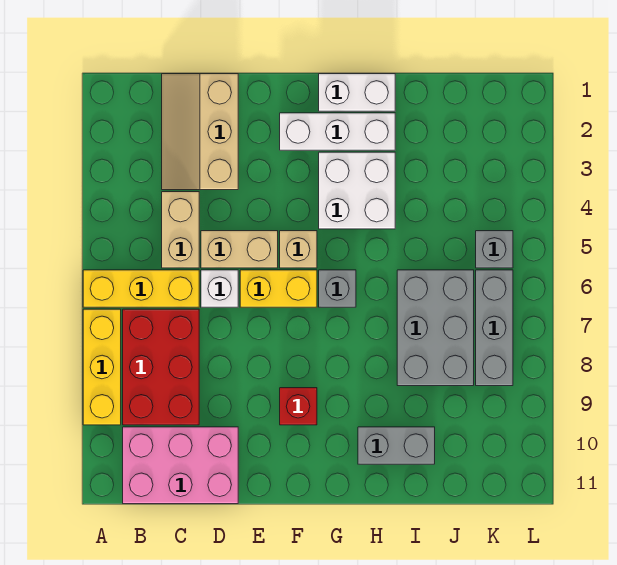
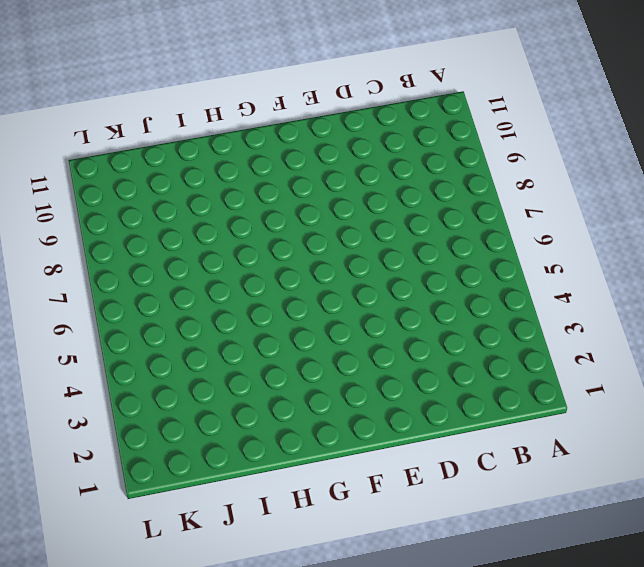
none -> yellow brick A6:C6 level 1
none -> yellow brick A7:A9 level 1
none -> red brick B7:C9 level 1

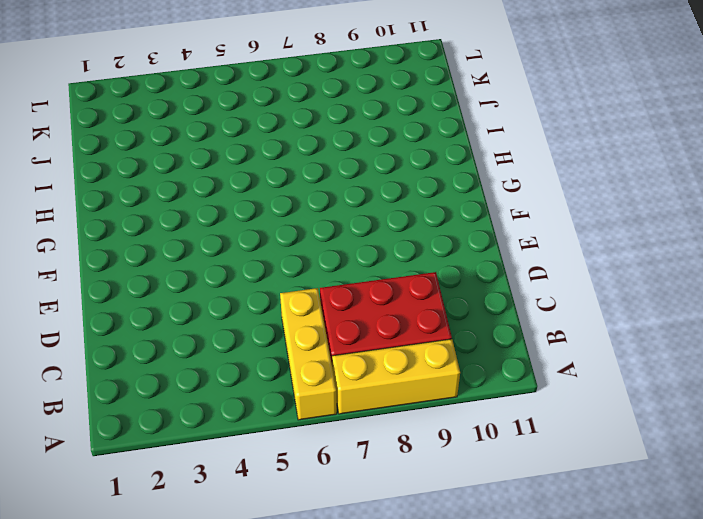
none -> pink brick B10:D11 level 1
none -> tan slope C1:D3 level 1 top D
none -> tan brick C4:C5 level 1

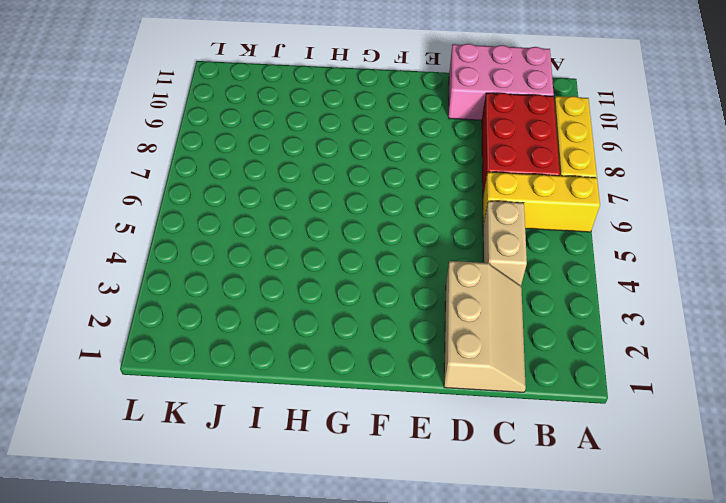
none -> tan brick D5:E5 level 1
none -> white brick D6 level 1
none -> yellow brick E6:F6 level 1

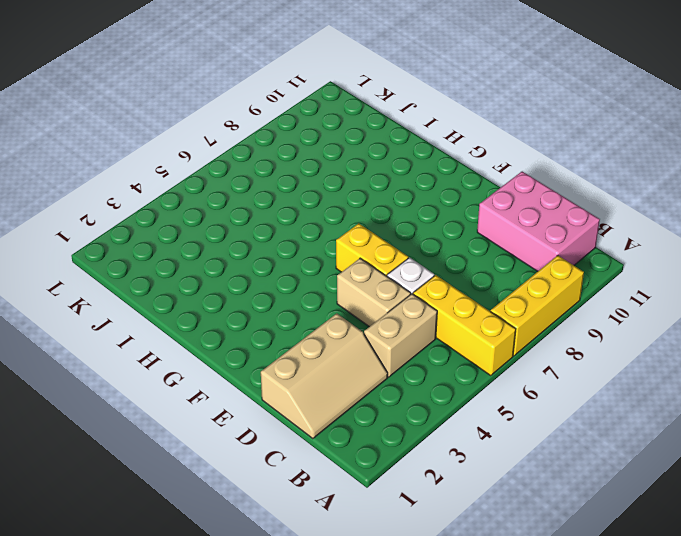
none -> red brick B7:C9 level 1
none -> white brick F2:H2 level 1
none -> tan brick F5 level 1

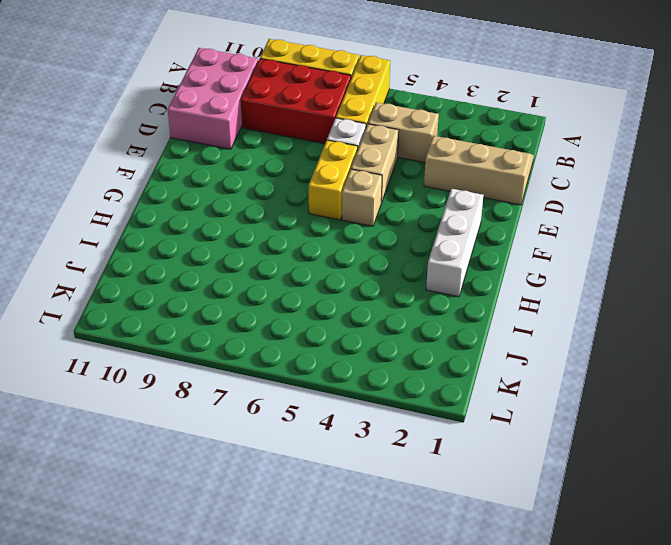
none -> red brick F9 level 1
none -> white brick G1:H1 level 1
none -> white brick G3:H4 level 1

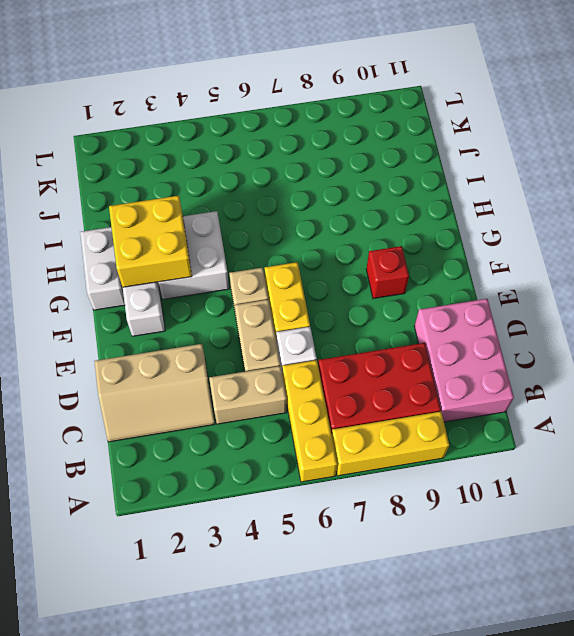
yellow brick G2:H3 level 2 -> none
none -> grey brick G6 level 1
none -> grey brick H10:I10 level 1
none -> grey brick I6:J8 level 1

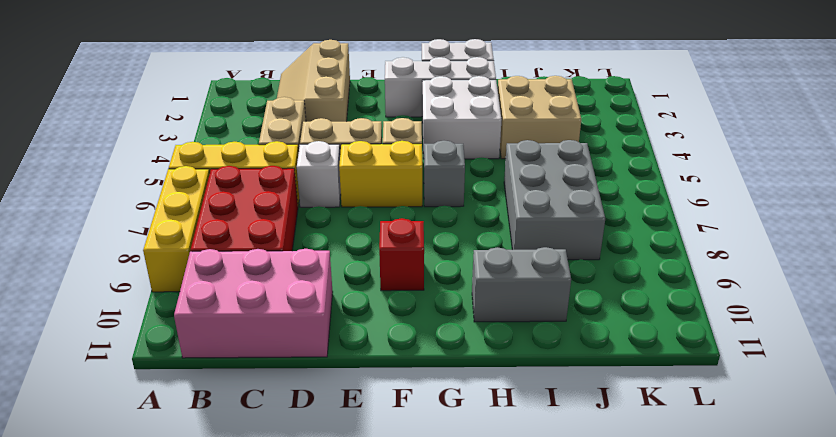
tan brick I3:J4 level 1 -> none
none -> grey brick K5 level 1
none -> grey brick K6:K8 level 1

